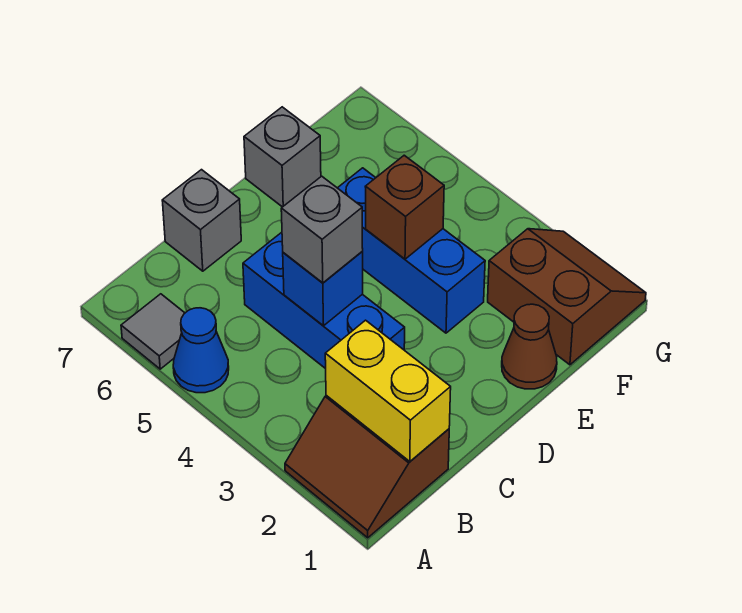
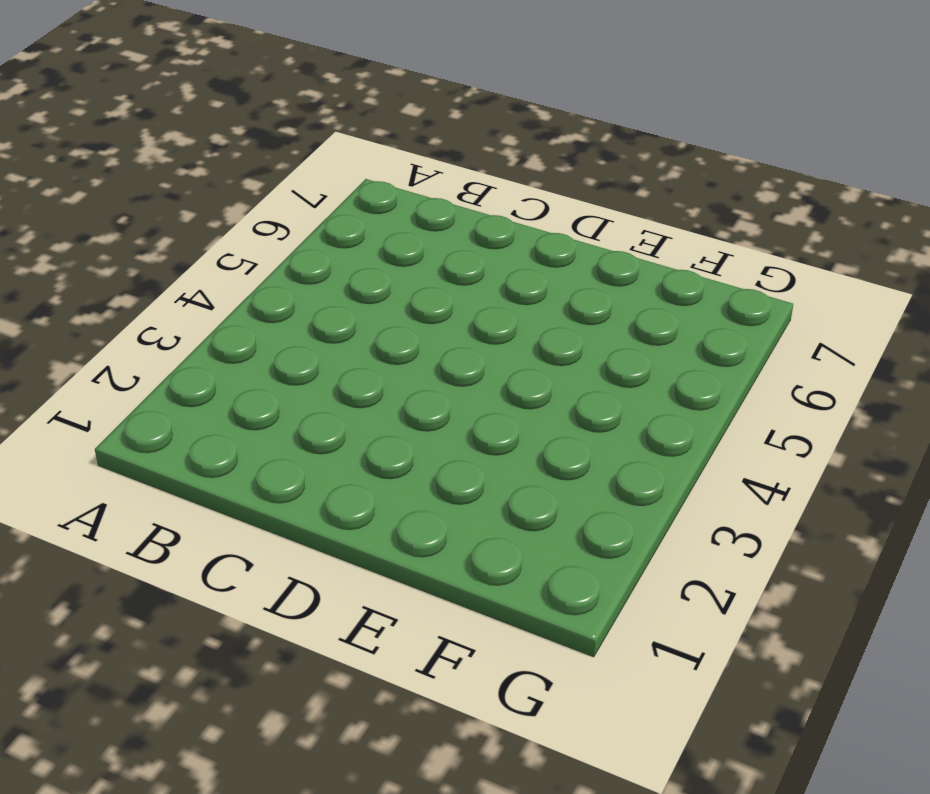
none -> brown slope A1:B2 level 1 top B
none -> blue cone A5 level 1
none -> grey tile A6 level 1

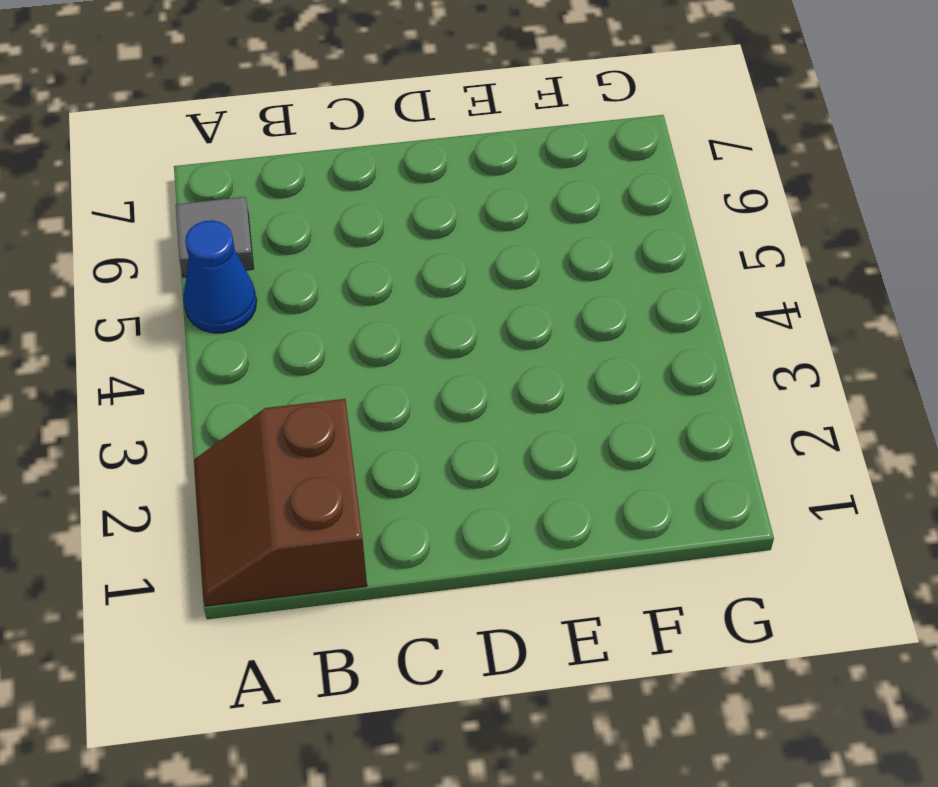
none -> blue brick C3:C5 level 1
none -> grey brick C7 level 1
none -> brown cone E1 level 1

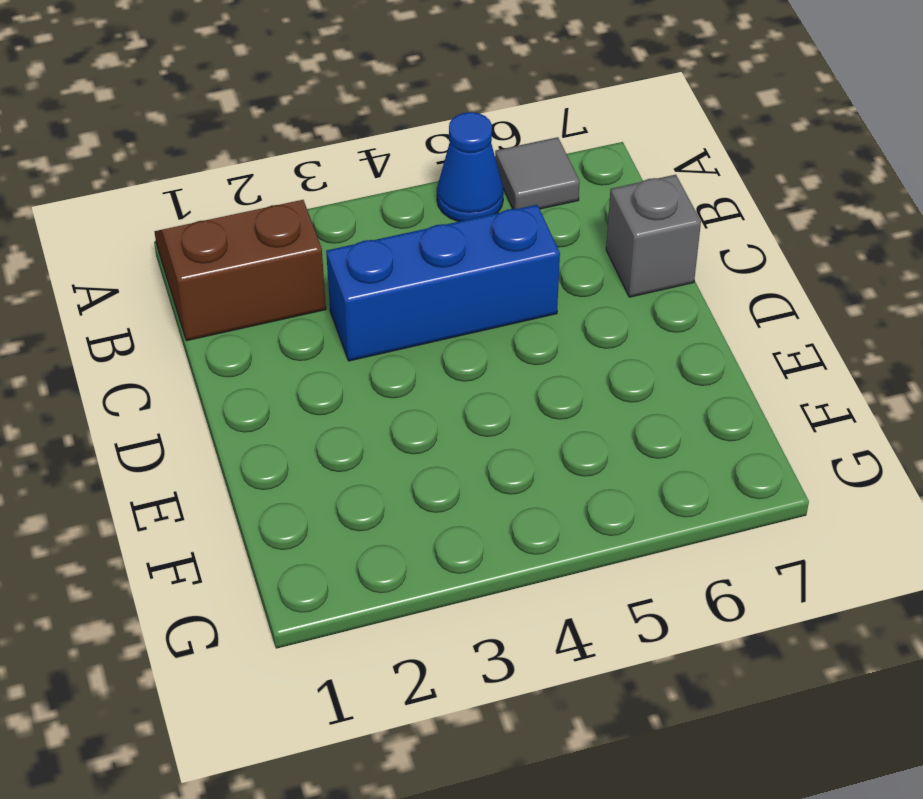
none -> brown cone E1 level 1
none -> blue brick E3:E5 level 1
none -> grey brick E7 level 1

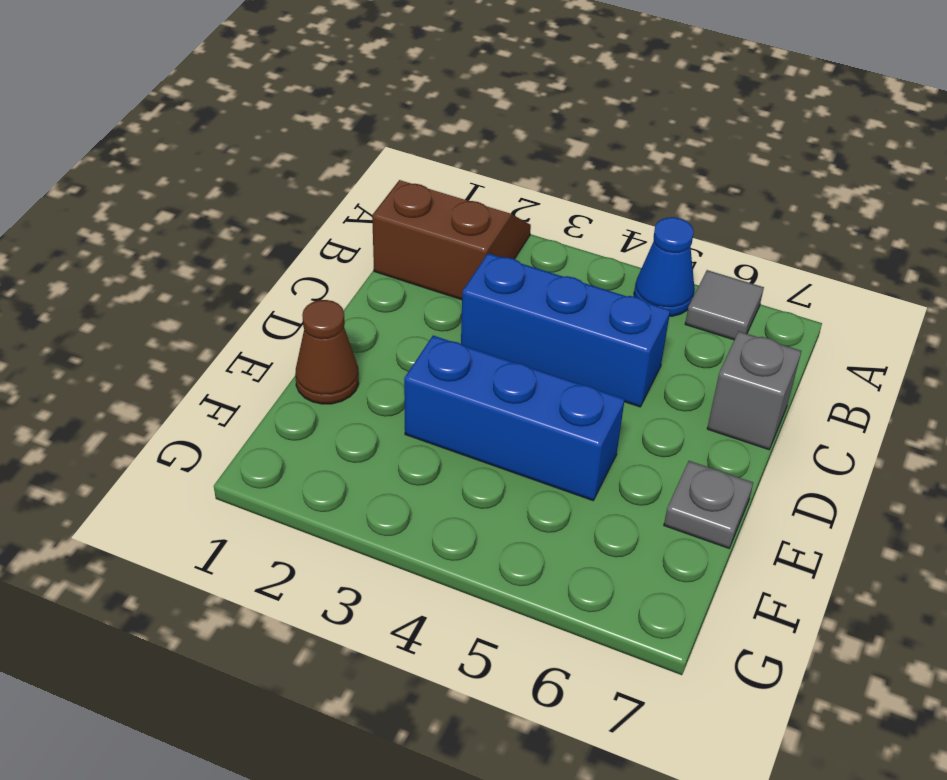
grey plate E7 level 1 -> grey brick E7 level 1
none -> brown slope F1:G2 level 1 top F
none -> yellow brick B1:B2 level 2
none -> blue brick C4 level 2

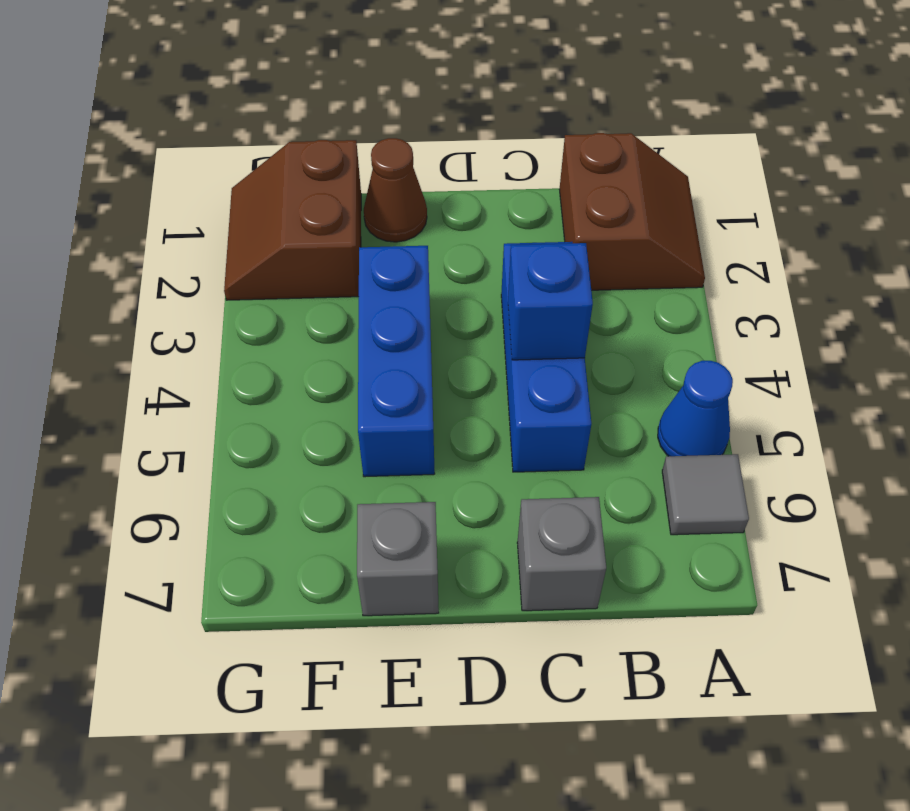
none -> yellow brick B1:B2 level 2
none -> brown brick E4 level 2
none -> grey brick C4 level 3

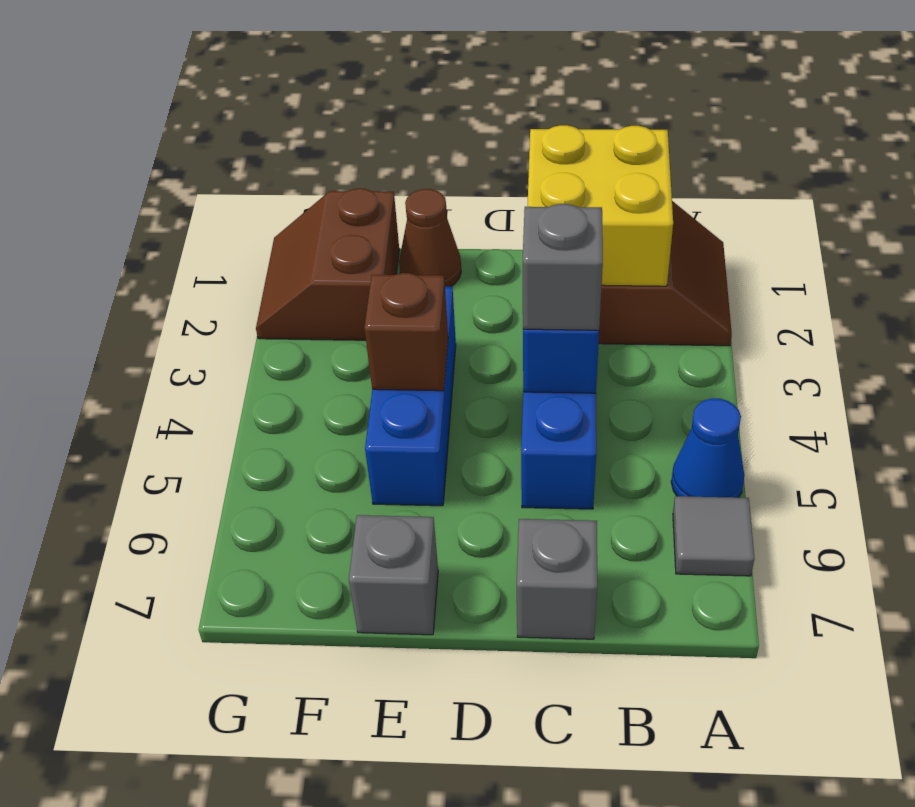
yellow brick B1:C2 level 2 -> yellow brick B1:B2 level 2

